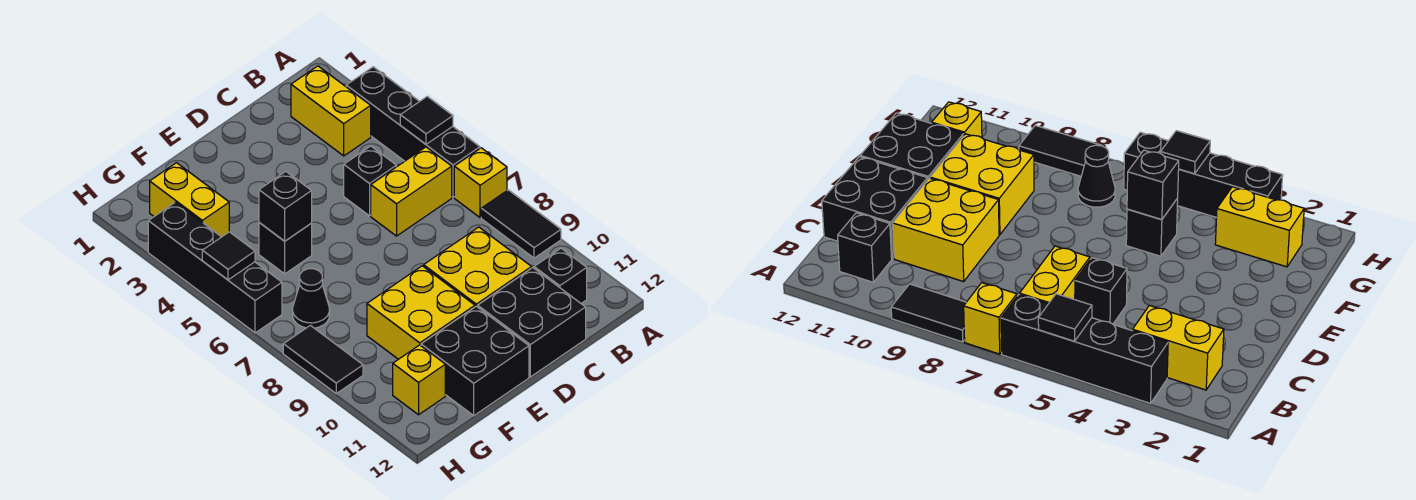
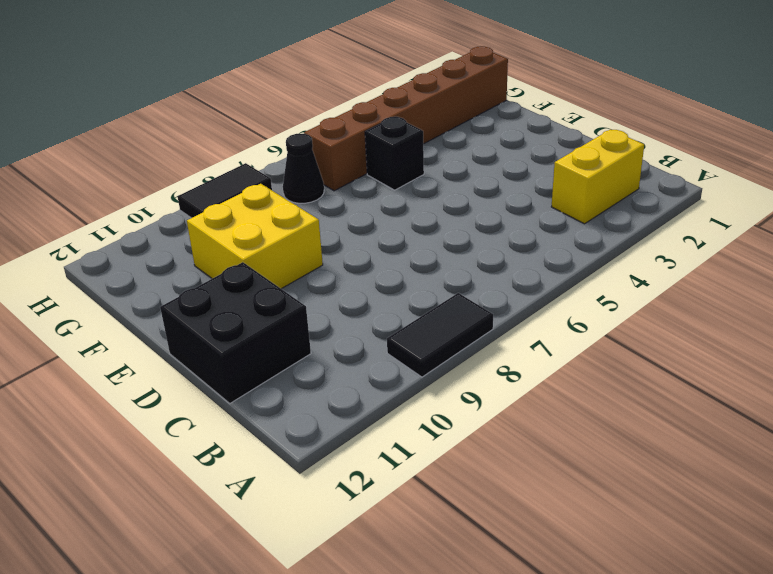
brown brick G1:G6 level 1 -> yellow brick G2:G3 level 1
none -> black brick A3:A6 level 1
none -> yellow brick A7 level 1
none -> yellow brick B6:C6 level 1

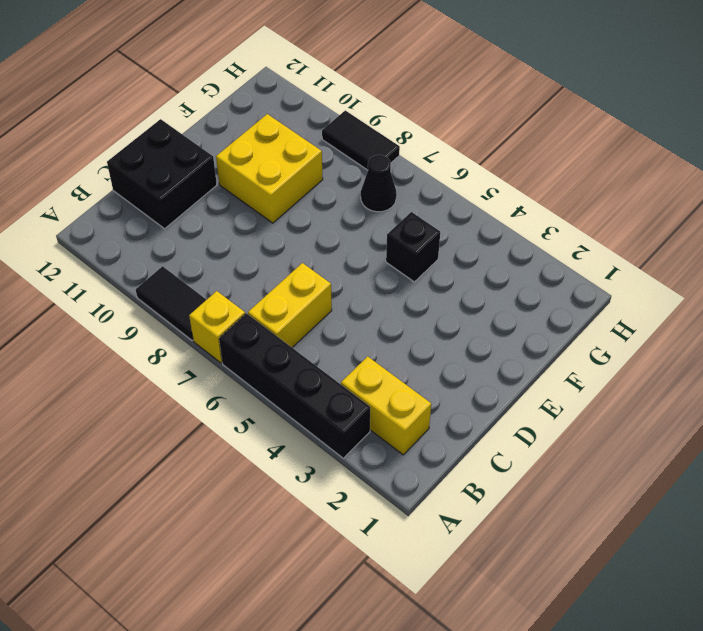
none -> black brick B11 level 1
none -> black brick C5 level 1
none -> yellow brick C9:D10 level 1

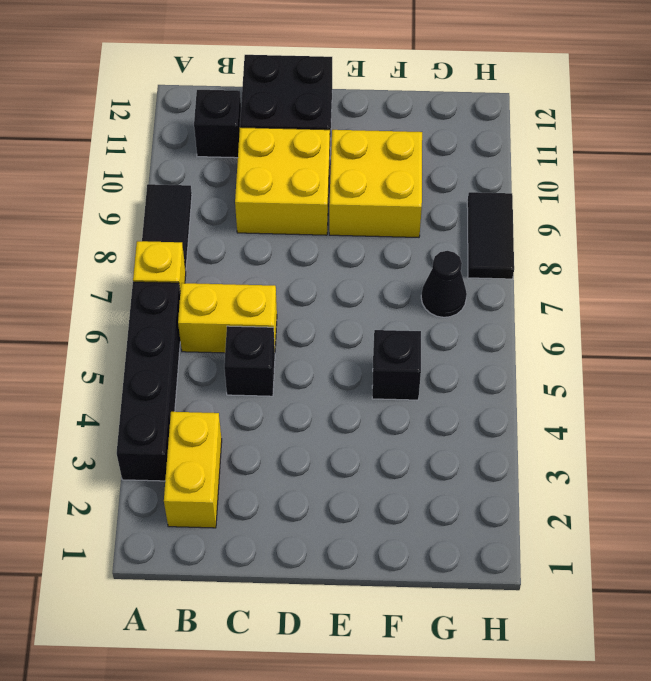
none -> black brick E11:F12 level 1
none -> yellow brick G2:G3 level 1
none -> yellow brick G11 level 1

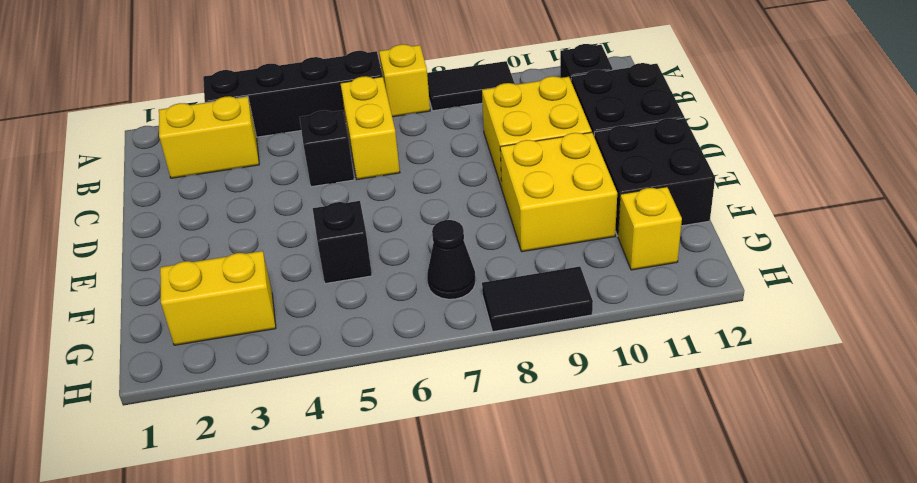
none -> black brick H3:H6 level 1
none -> black tile A5 level 2
none -> black brick F5 level 2

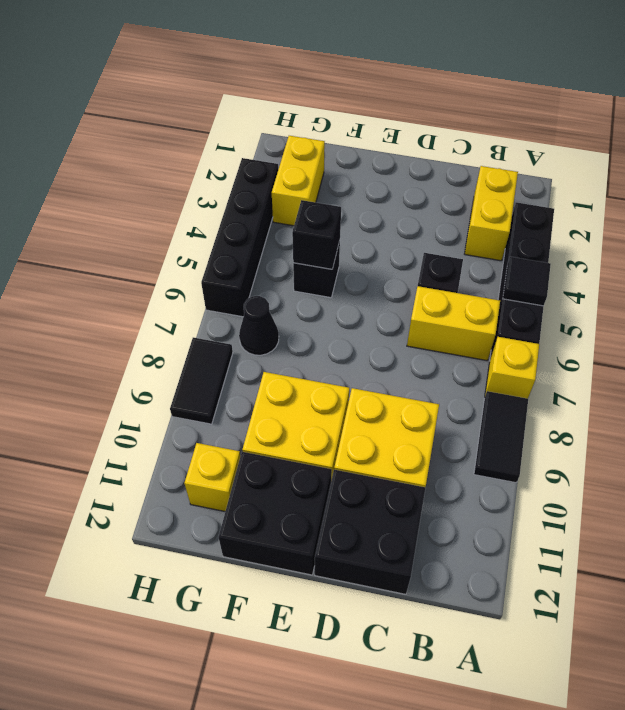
none -> black brick B11 level 1
none -> black tile H5 level 2

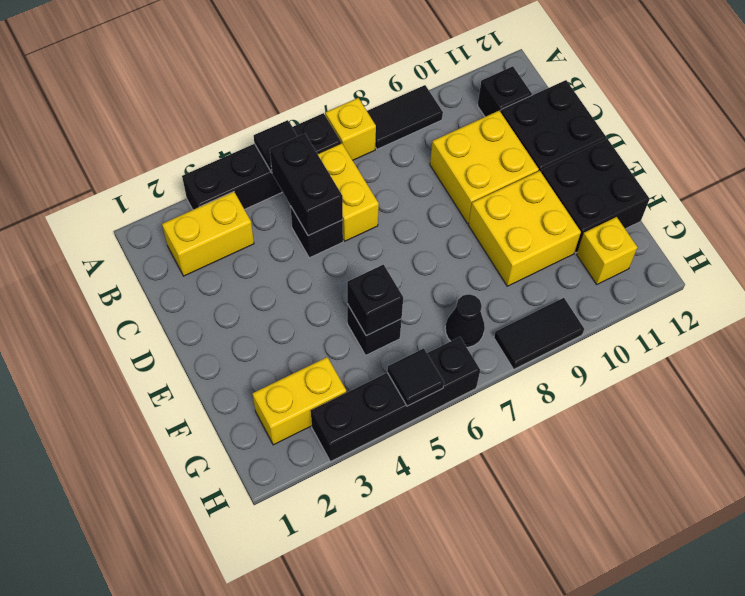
black brick B5:C5 level 2 -> none

